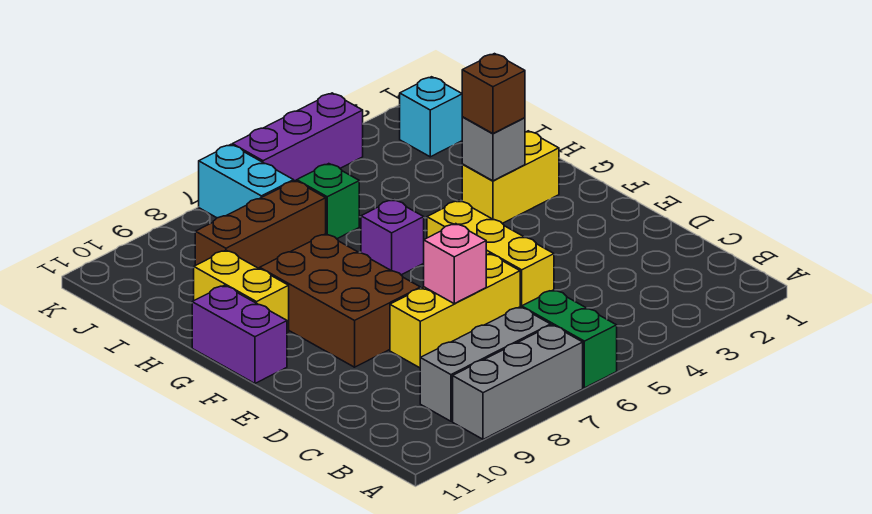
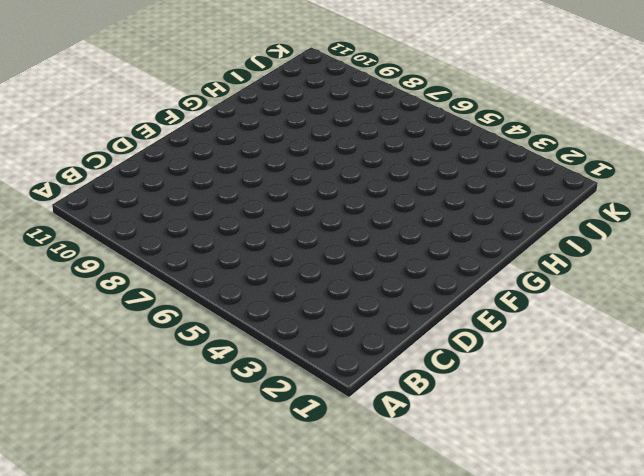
none -> green brick A6:B6 level 1
none -> grey brick A7:A9 level 1
none -> grey brick B7:B9 level 1

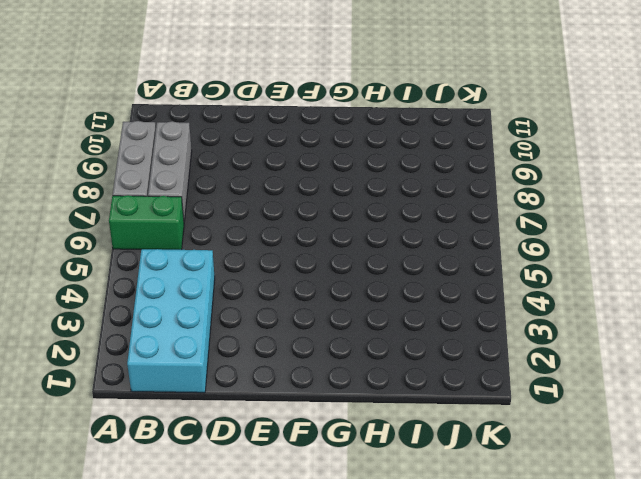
cyan brick B1:C4 level 1 -> none
none -> yellow brick D5:F5 level 1
none -> yellow brick D6:D8 level 1
none -> brown brick E8:G9 level 1

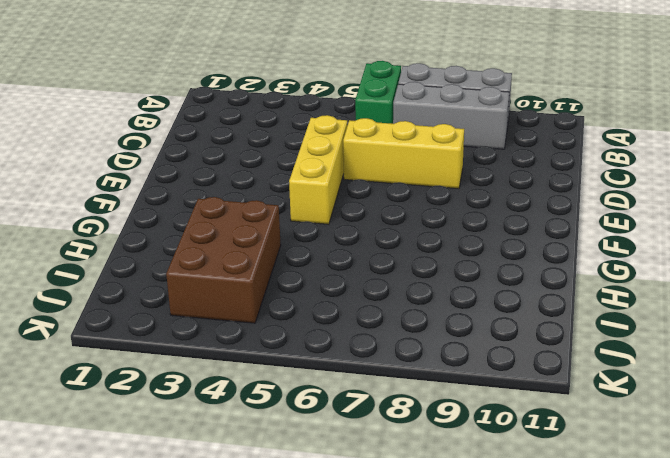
brown brick H3:J4 level 1 -> brown brick E8:G9 level 1
none -> purple brick F11:G11 level 1
none -> yellow brick G2:G3 level 1
none -> purple brick G6 level 1

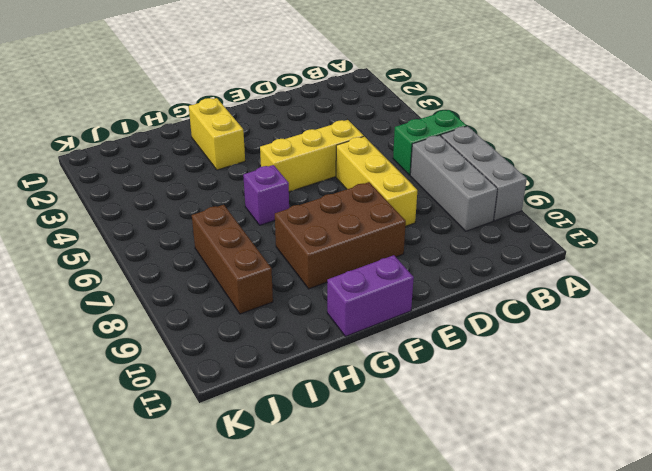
none -> yellow brick G10:H10 level 1
none -> green brick I6 level 1
none -> cyan brick J2 level 1

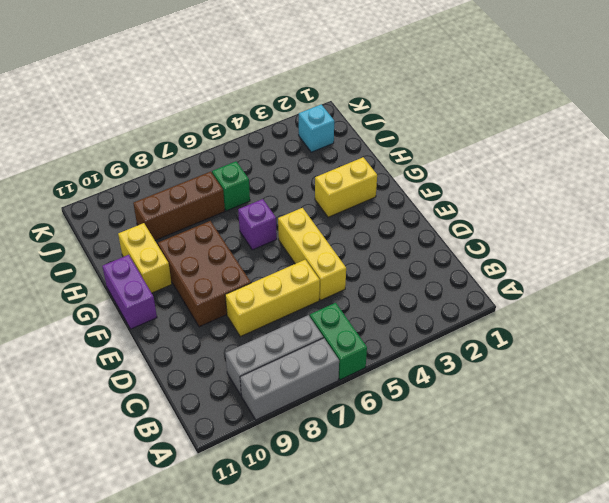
none -> cyan brick J7:K7 level 1
none -> purple brick K4:K6 level 1
none -> pink brick D7 level 2

